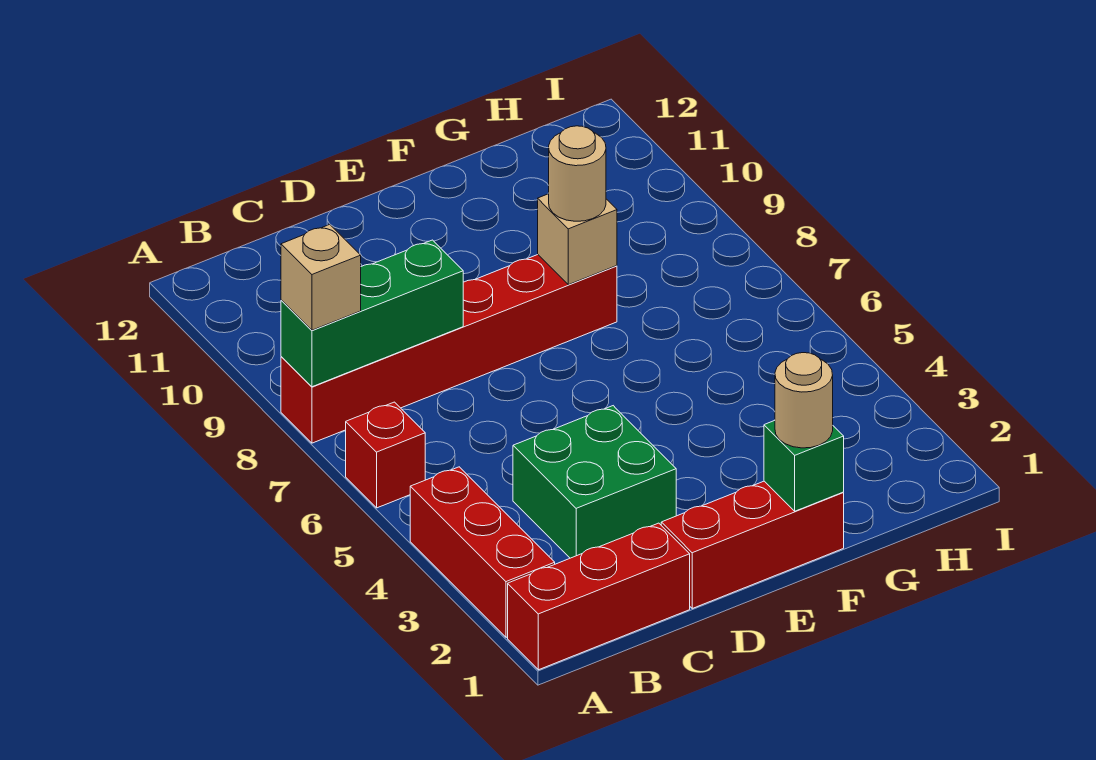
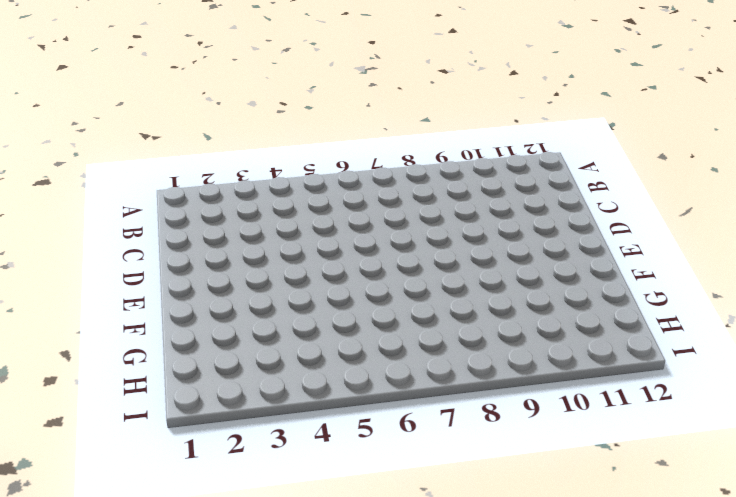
none -> red brick A1:C1 level 1
none -> red brick A2:A4 level 1
none -> red brick A6 level 1

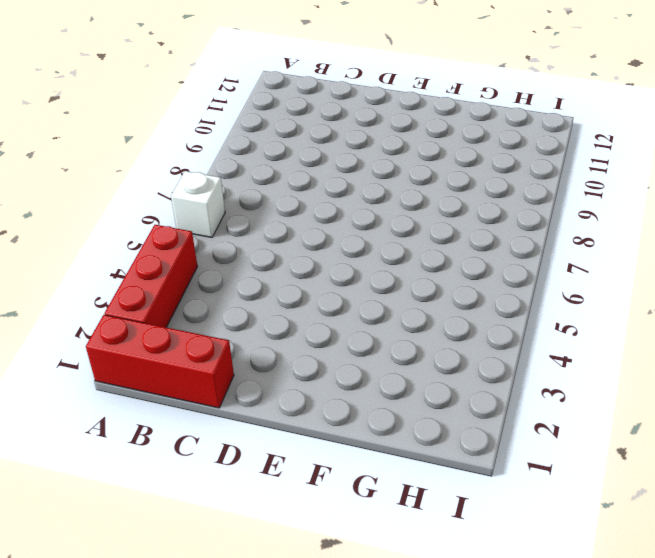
white brick A6 level 1 -> red brick A6 level 1
none -> red brick A8:F8 level 1
none -> green brick C3:D4 level 1
none -> red brick D1:F1 level 1

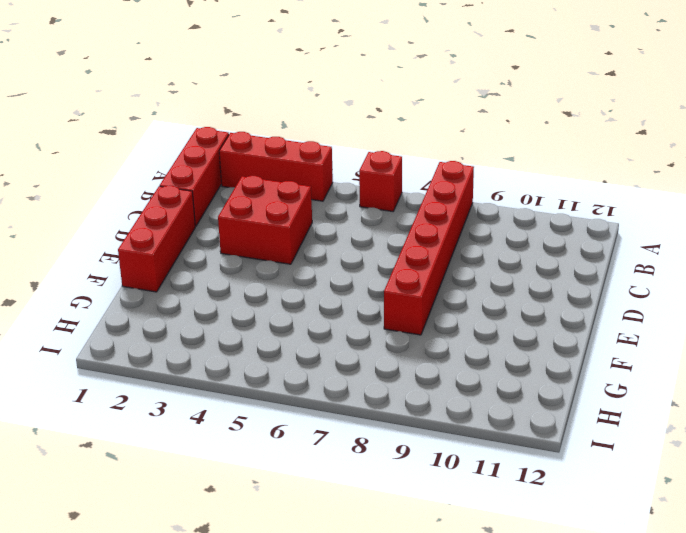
red brick C3:D4 level 1 -> green brick C3:D4 level 1
none -> green brick A8:C8 level 2
none -> green brick F1 level 2
none -> tan brick F8 level 2

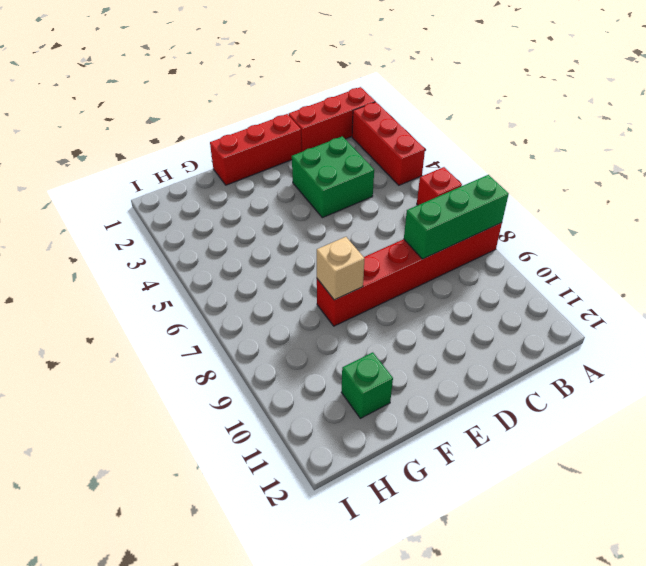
green brick G11 level 1 -> green brick F1 level 2
none -> tan brick A8 level 3
none -> tan round brick F1 level 3
none -> tan round brick F8 level 3

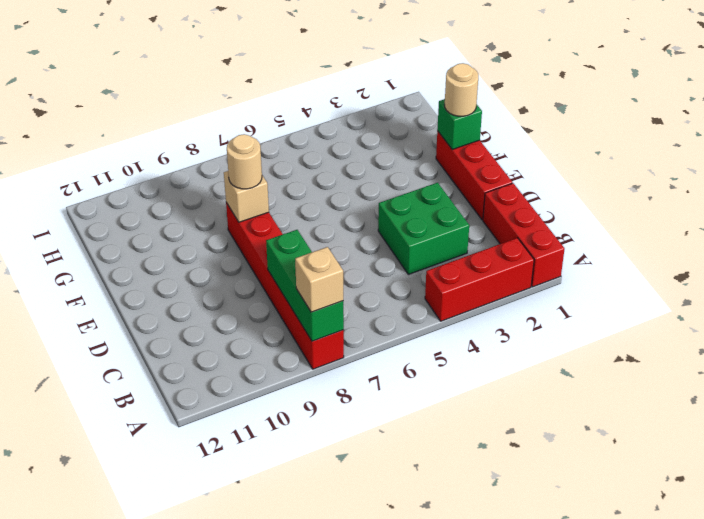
none -> red brick A6 level 1

